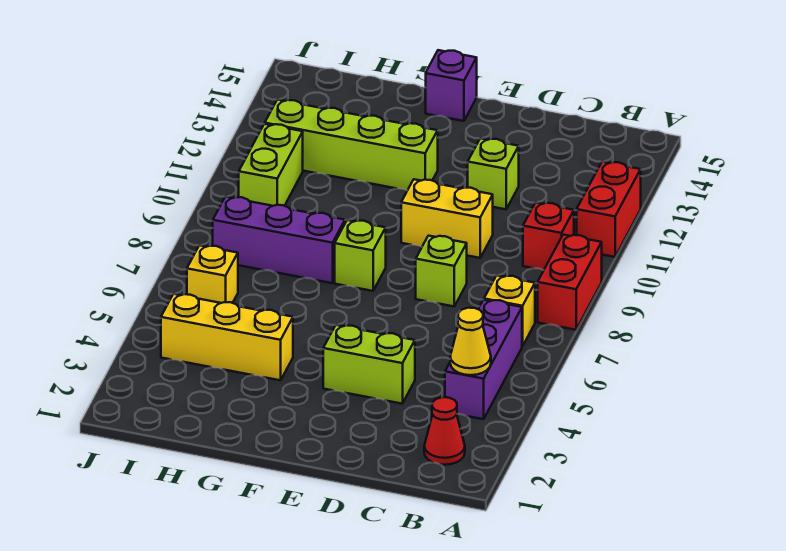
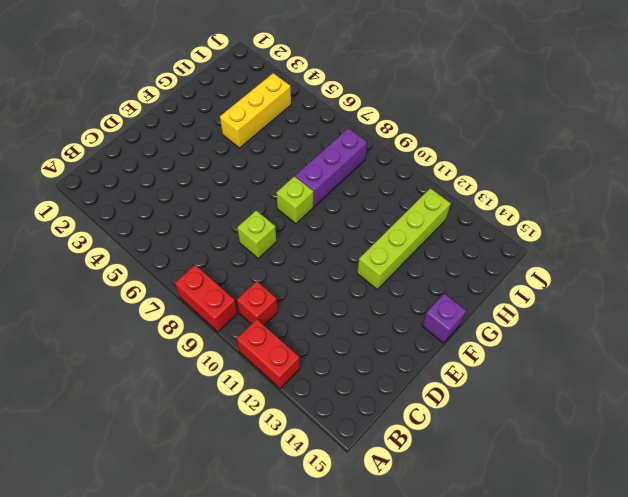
none -> red cone B2 level 1
none -> purple brick B4:B6 level 1
none -> yellow brick B7 level 1

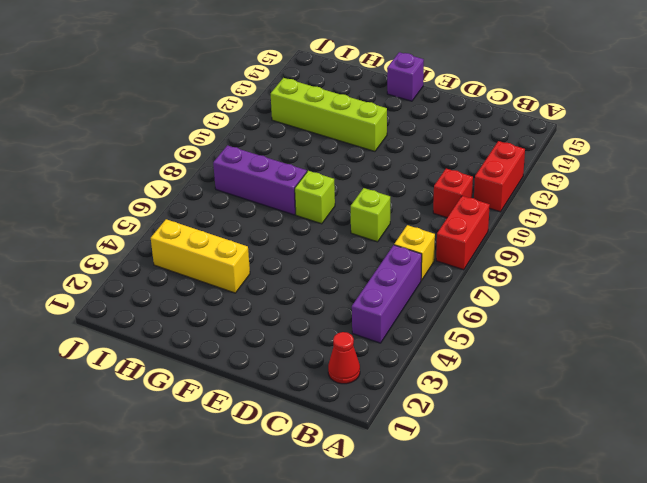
none -> lime brick D4:E4 level 1
none -> yellow brick D10:E10 level 1
none -> lime brick D12 level 1

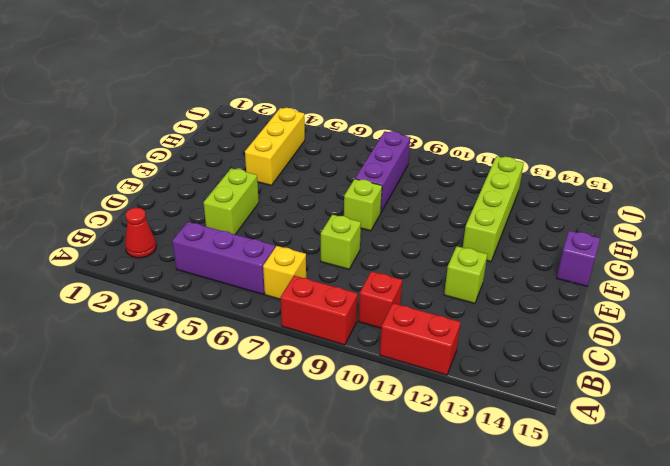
none -> yellow brick D10:E10 level 1
none -> yellow brick I6 level 1
none -> lime brick I10:I11 level 1

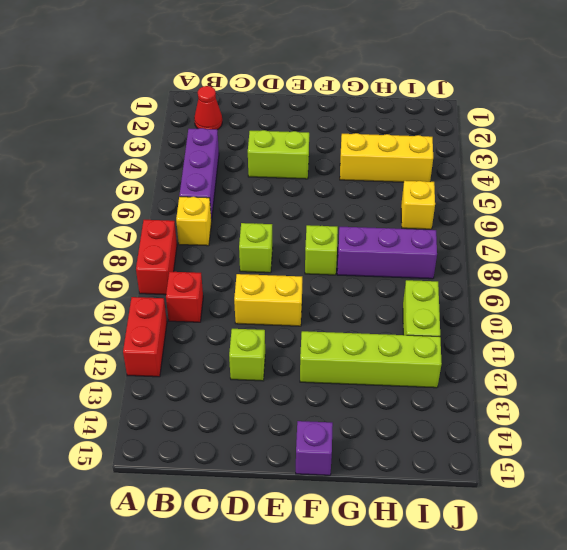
none -> yellow cone B4 level 2

